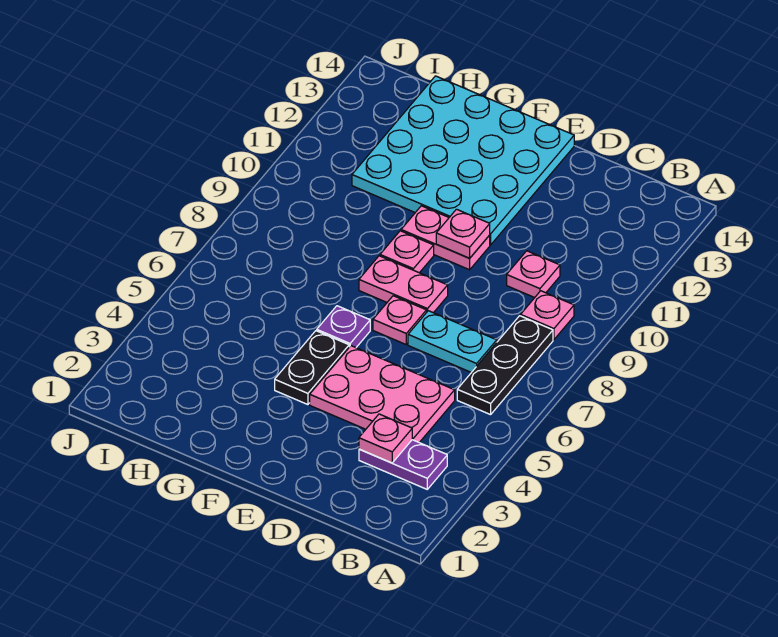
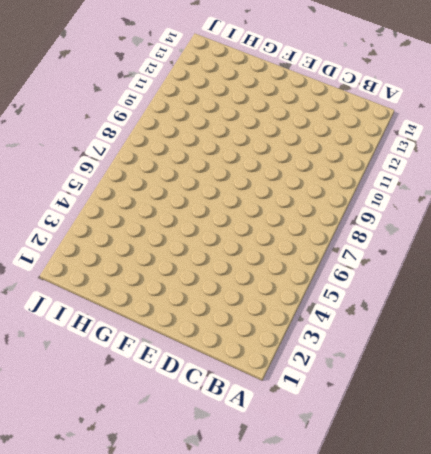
none -> purple plate B3:C3 level 1
none -> black plate B6:B8 level 1
none -> pink plate B9 level 1

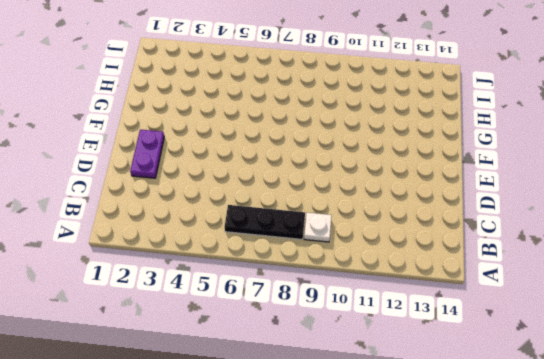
white plate B9 level 1 -> pink plate B9 level 1
purple plate D2:E2 level 1 -> purple plate B3:C3 level 1
none -> pink plate C4:E5 level 1
none -> cyan plate C7:D7 level 1
none -> pink plate C10 level 1

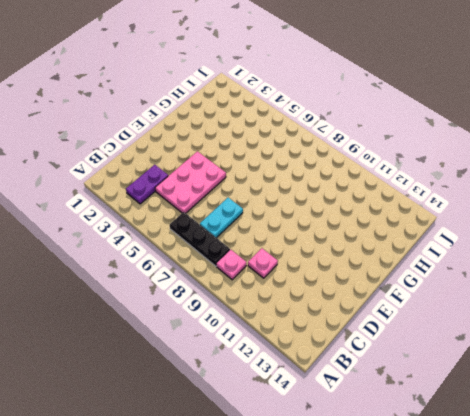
none -> pink plate E7 level 1
none -> pink plate E8:F8 level 1
none -> pink plate E10:F10 level 1

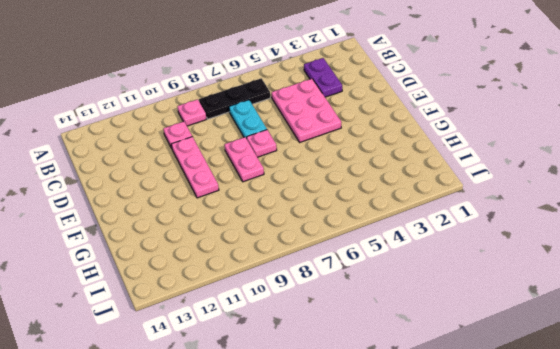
pink plate D10:F10 level 1 -> pink plate E10:F10 level 1
none -> cyan plate E11:H14 level 1
none -> black plate F4:F5 level 1
none -> purple plate F6 level 1

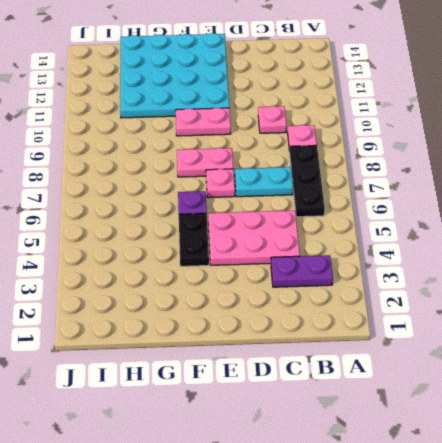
none -> pink plate F9 level 1
none -> pink plate C3 level 2
none -> pink plate E10 level 2

